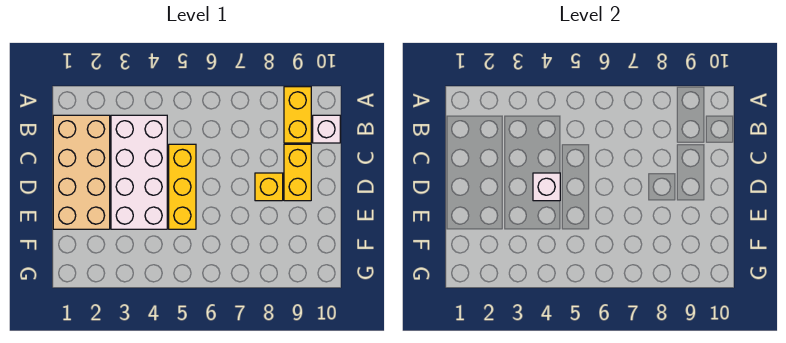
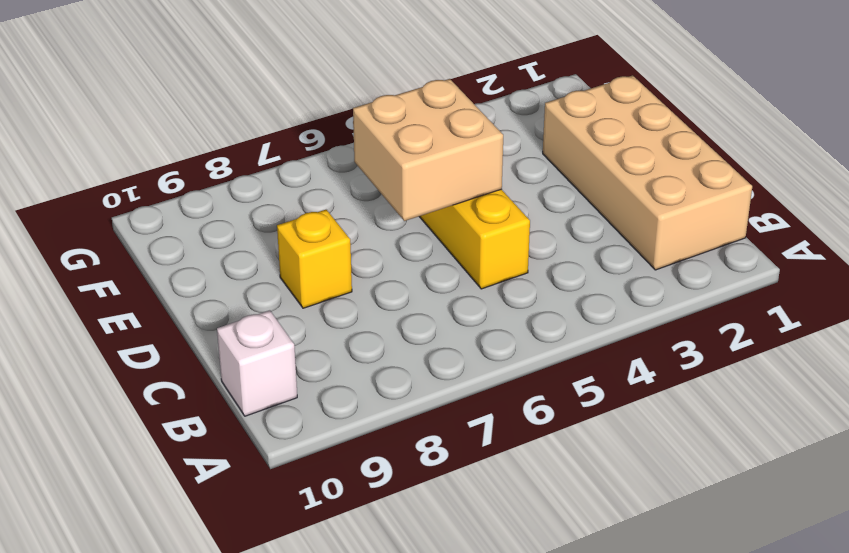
tan brick D5:E6 level 2 -> none
none -> yellow brick A9:B9 level 1
none -> white brick B3:E4 level 1

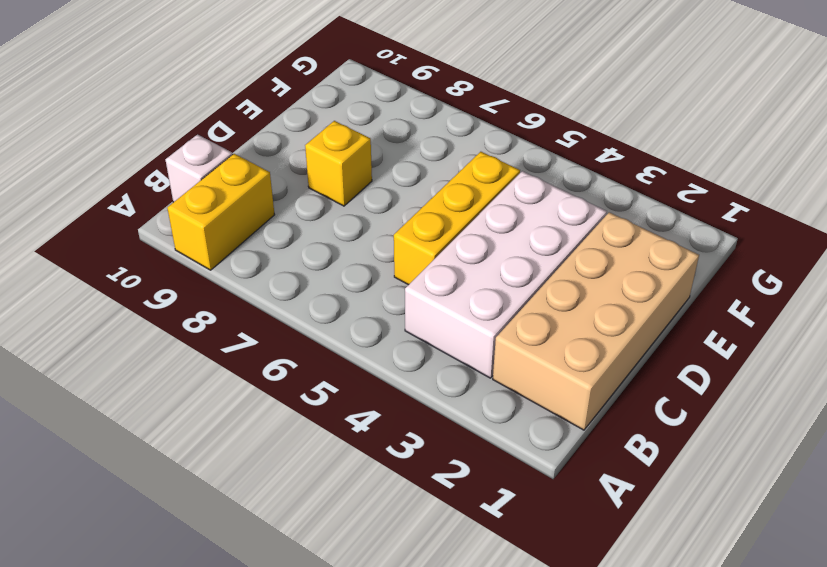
none -> yellow brick C9:D9 level 1
none -> white brick D4 level 2

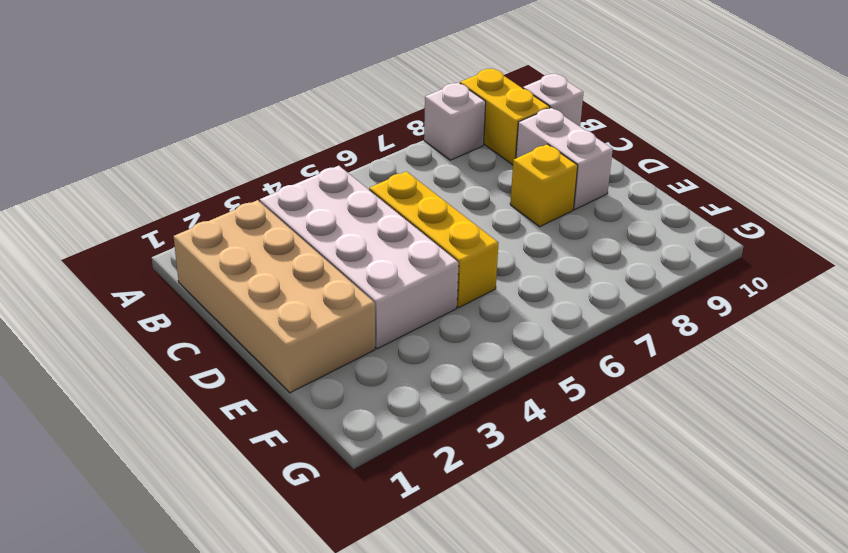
white brick A8 level 1 -> white brick D4 level 2
white brick C9:D9 level 1 -> yellow brick C9:D9 level 1

